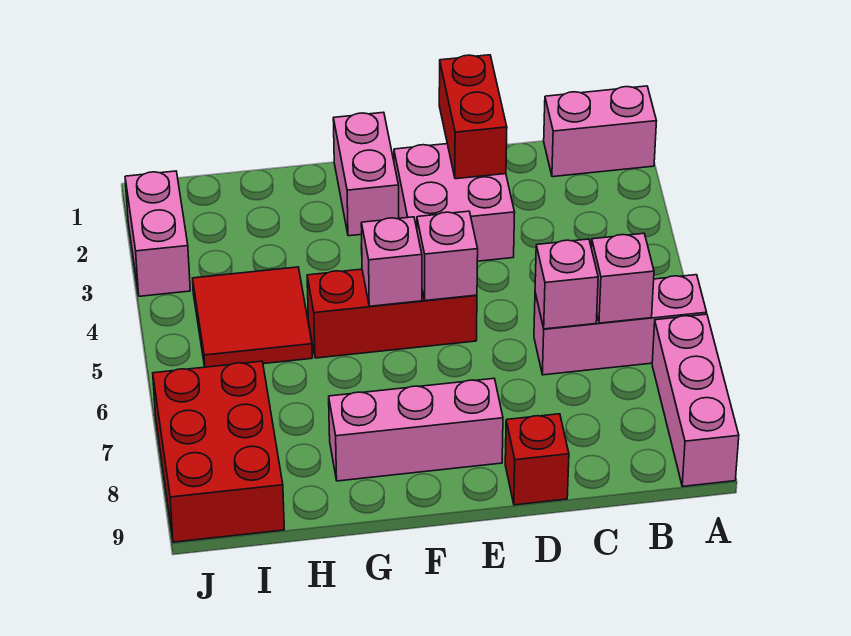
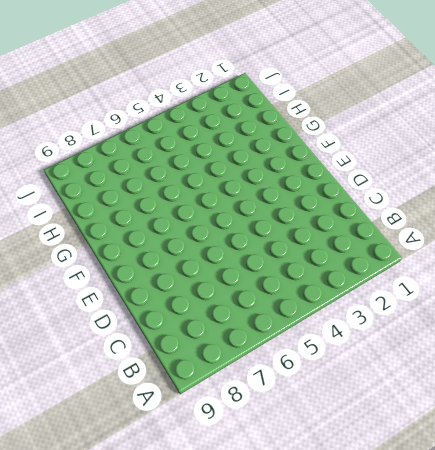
none -> pink brick A1:B1 level 1
none -> pink brick A6:C6 level 1
none -> pink brick A7:A9 level 1

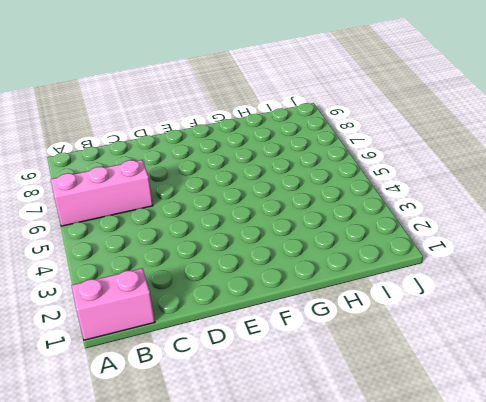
none -> pink brick A7:A9 level 1
none -> pink brick D2:E3 level 1
none -> red brick D9 level 1

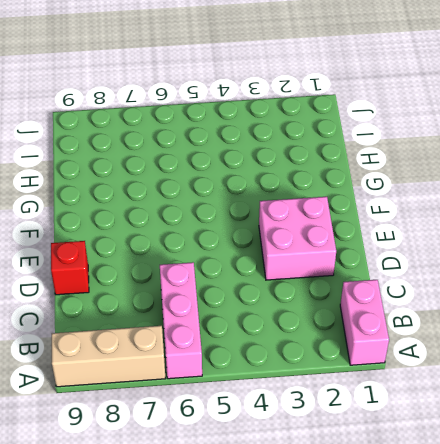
tan brick A7:A9 level 1 -> pink brick A7:A9 level 1
none -> red brick E5:G5 level 1
none -> pink brick E8:G8 level 1
none -> pink brick F1:F2 level 1

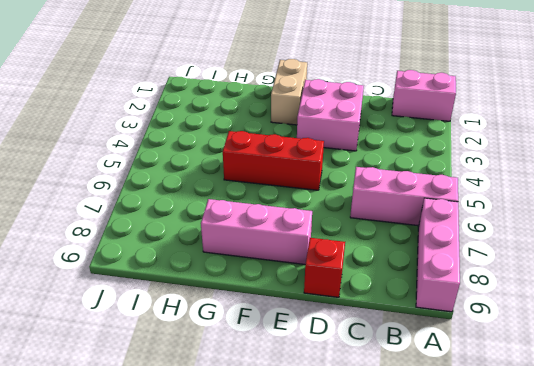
tan brick F1:F2 level 1 -> pink brick F1:F2 level 1
none -> red tile H4:I5 level 1
none -> red brick I7:J9 level 1
none -> pink brick J2:J3 level 1

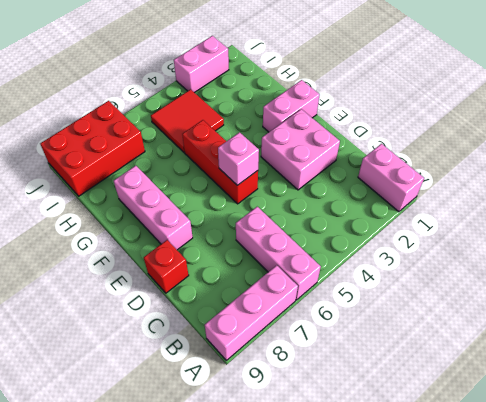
none -> pink brick B6 level 2
none -> pink brick C6 level 2
none -> red brick D1:D2 level 2

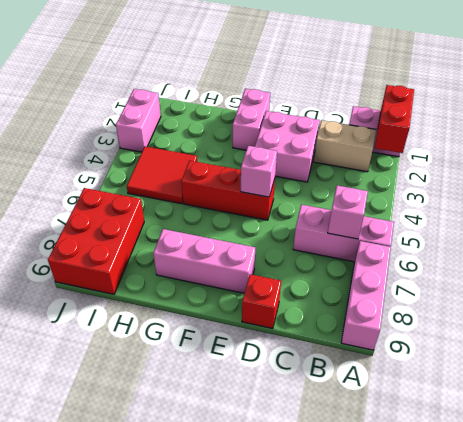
red brick A1:A2 level 2 -> red brick D1:D2 level 2
tan brick B2:C2 level 1 -> none
none -> pink brick C6 level 2
none -> pink brick F5 level 2

